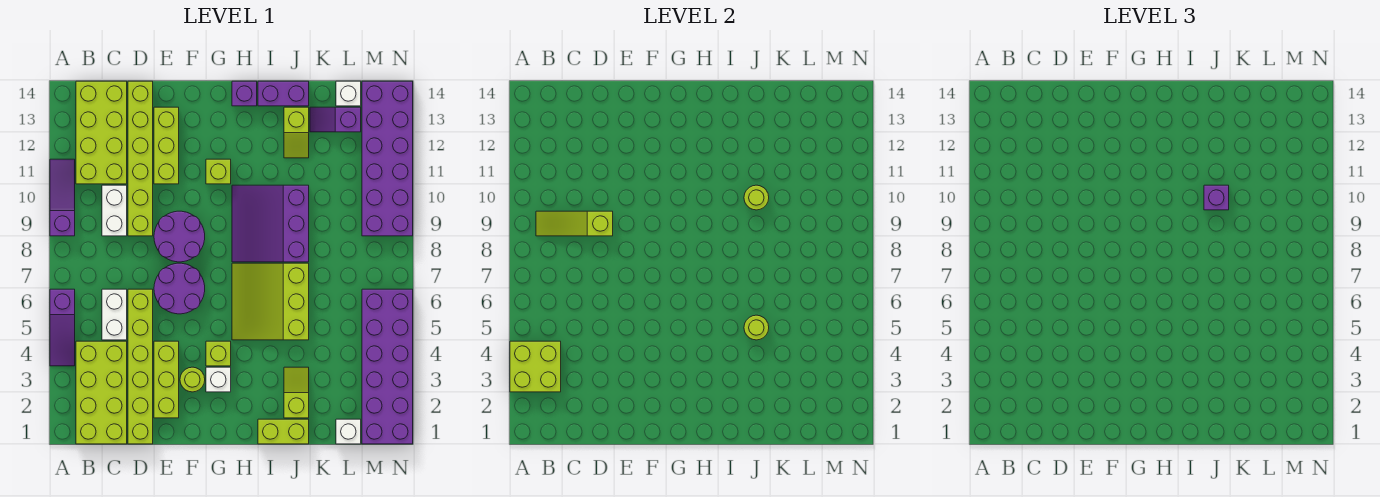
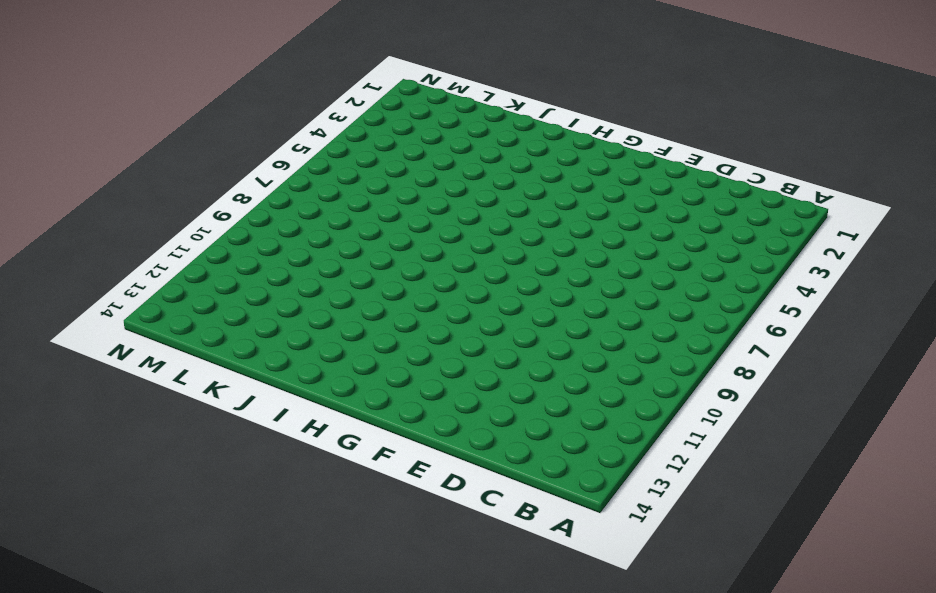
none -> purple slope A4:A6 level 1 top 6
none -> purple slope A9:A11 level 1 top 9
none -> lime brick B1:C4 level 1
none -> lime brick B11:C14 level 1

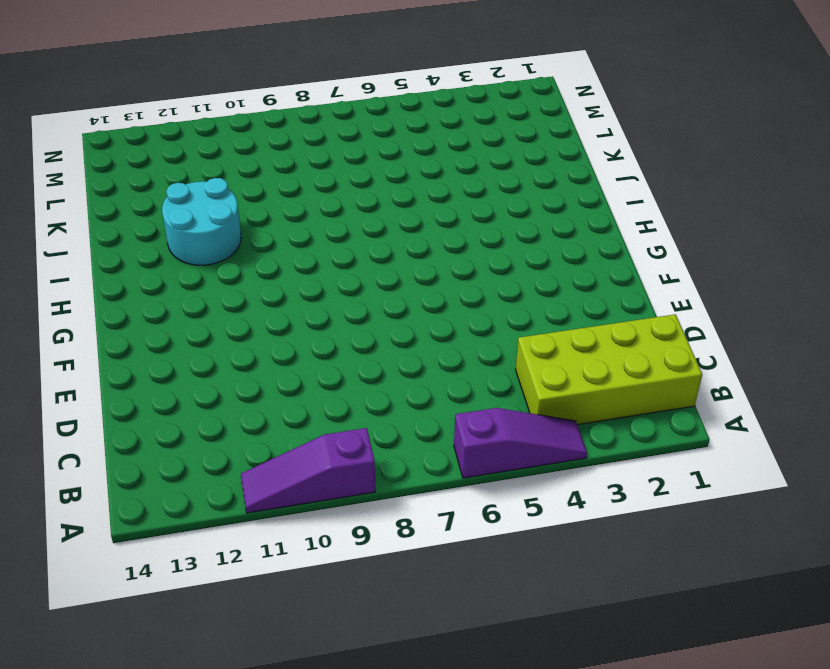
cyan round brick I11:J12 level 1 -> lime slope J12:J13 level 1 top 13
none -> lime brick B11:C14 level 1
none -> white brick C5:C6 level 1
none -> white brick C9:C10 level 1
none -> lime brick D1:D6 level 1

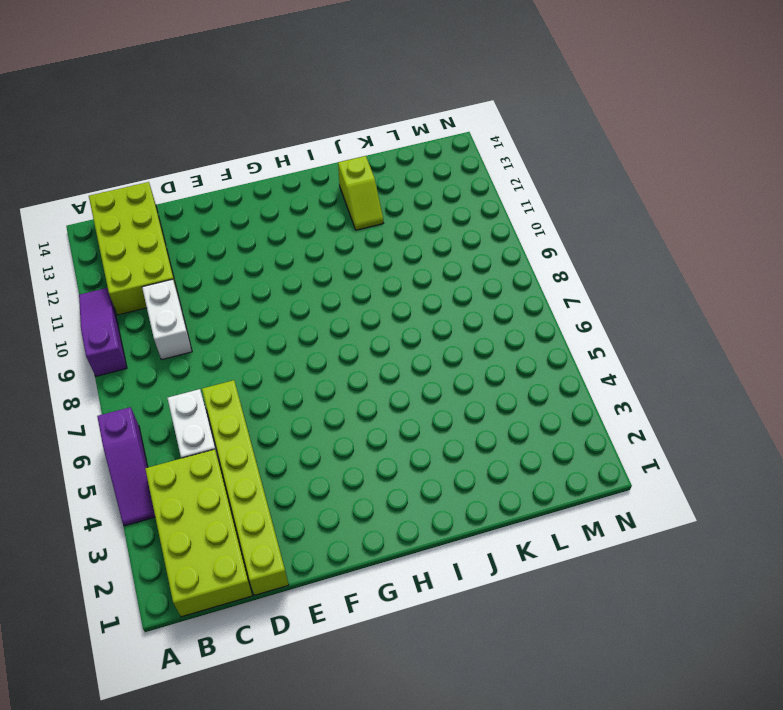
none -> lime brick D9:D14 level 1
none -> lime brick E2:E4 level 1
none -> purple round brick E6:F7 level 1
none -> purple round brick E8:F9 level 1

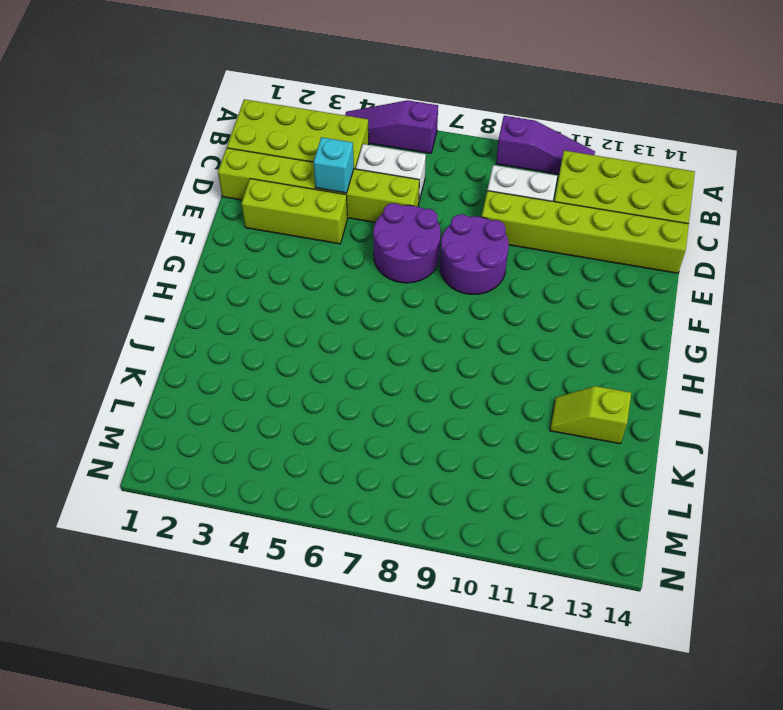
cyan brick D4 level 2 -> none
none -> lime brick E11:E13 level 1
none -> lime round brick F3 level 1
none -> white brick G3 level 1
none -> lime brick G4 level 1

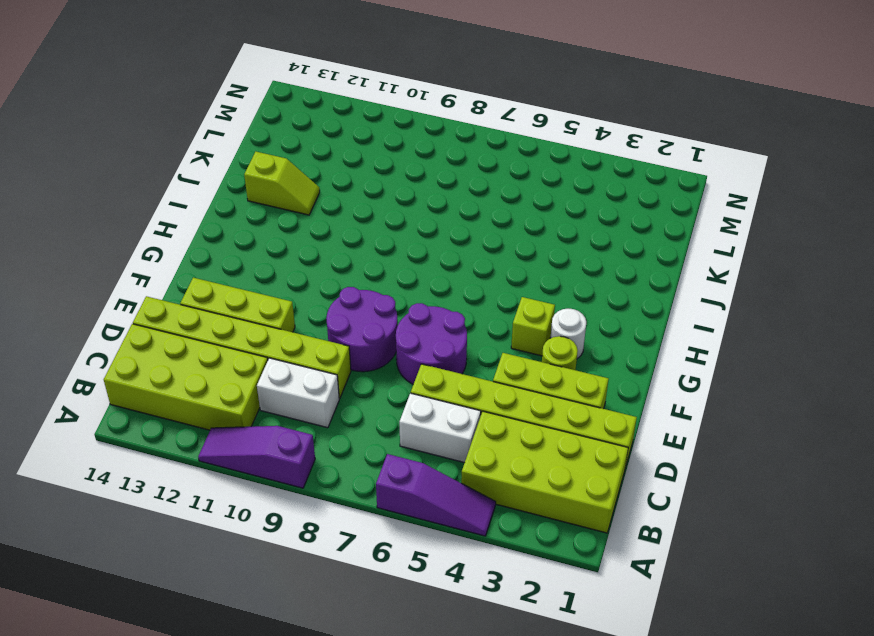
white round brick G3 level 1 -> white brick G3 level 1
none -> lime brick G11 level 1
none -> lime slope H5:J7 level 1 top J
none -> purple slope H8:J10 level 1 top J
none -> purple brick H14 level 1

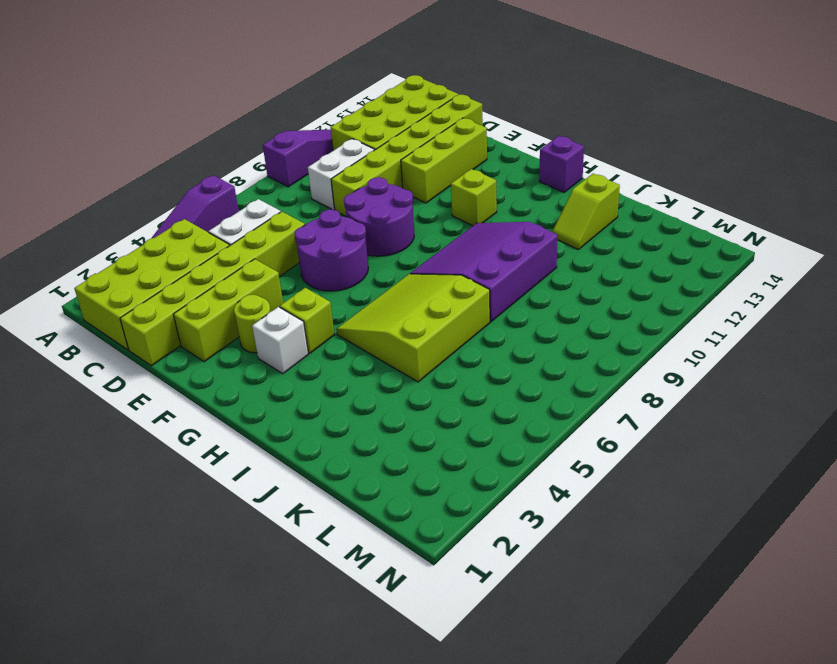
none -> lime brick I1:J1 level 1
none -> purple brick I14:J14 level 1
none -> lime slope J2:J3 level 1 top 2
none -> purple slope K13:L13 level 1 top L

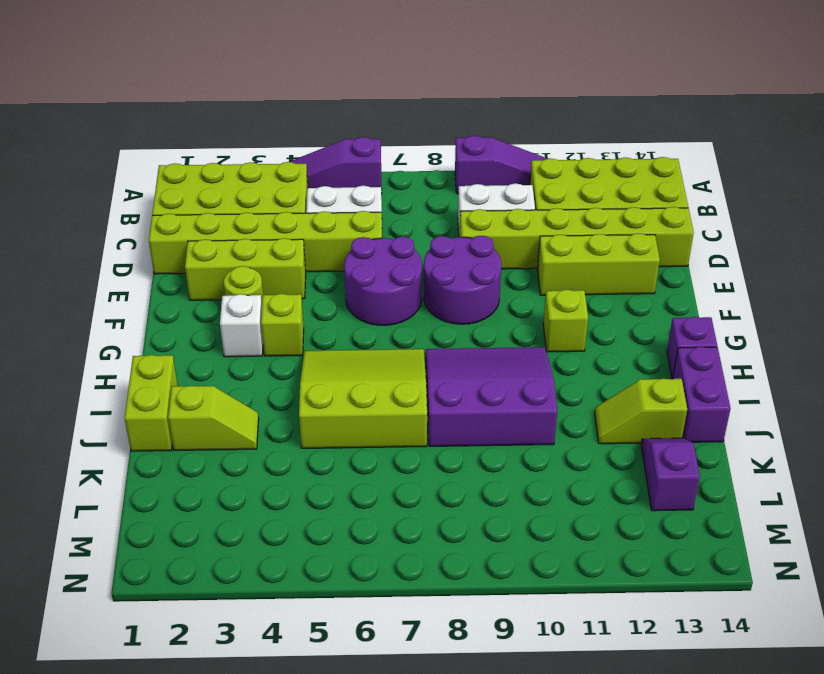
none -> white brick L1 level 1
none -> white brick L14 level 1
none -> purple brick M1:N6 level 1
none -> purple brick M9:N14 level 1

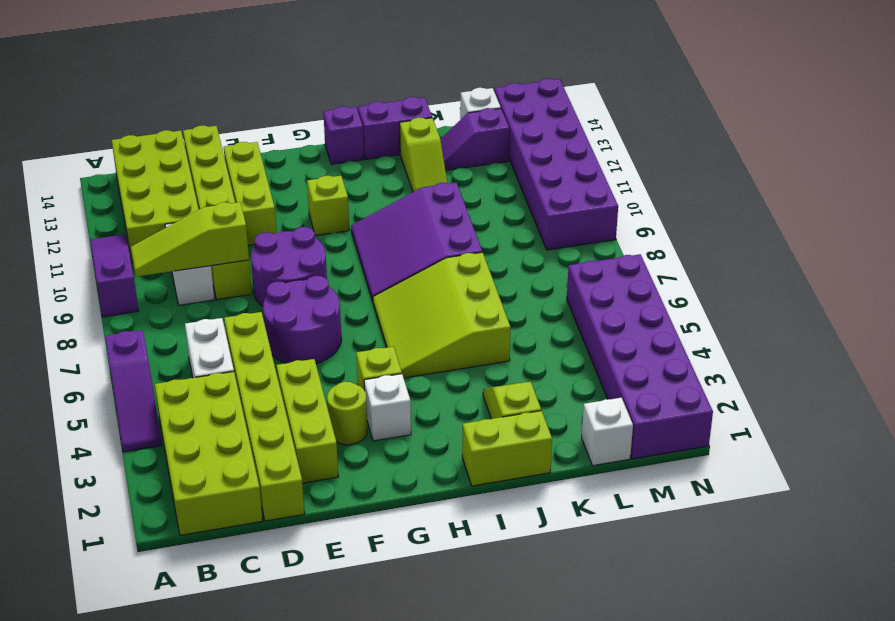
none -> lime brick A3:B4 level 2
none -> lime round brick J5 level 2
none -> lime round brick J10 level 2
none -> purple brick J10 level 3

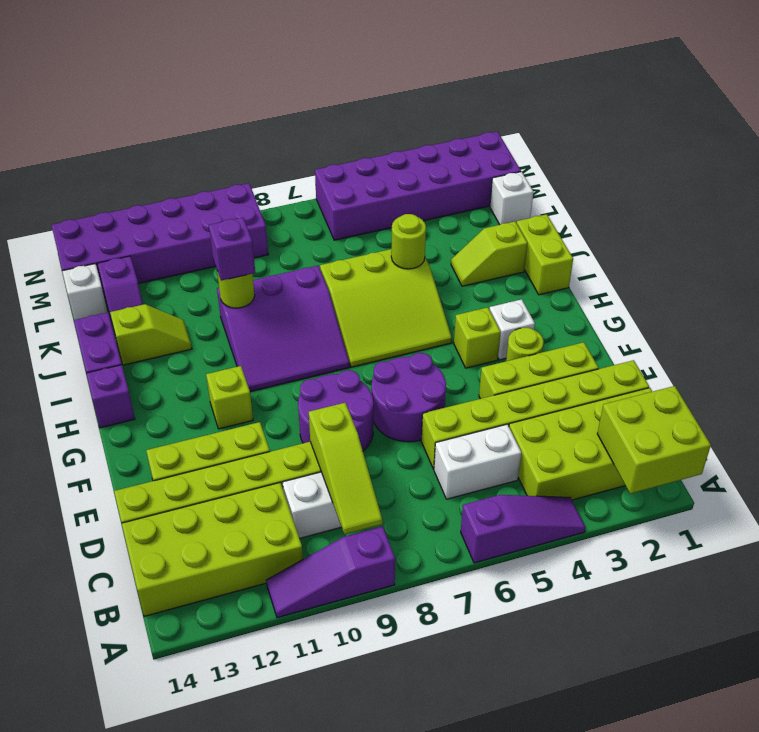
lime brick A1:B2 level 2 -> lime brick A3:B4 level 2

